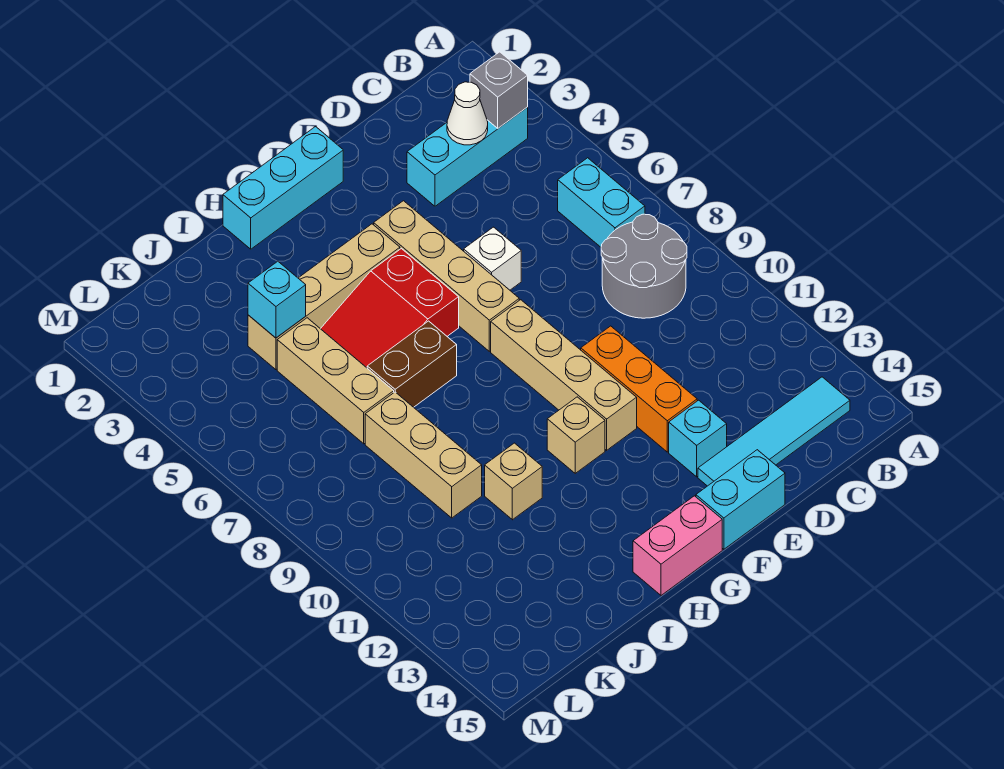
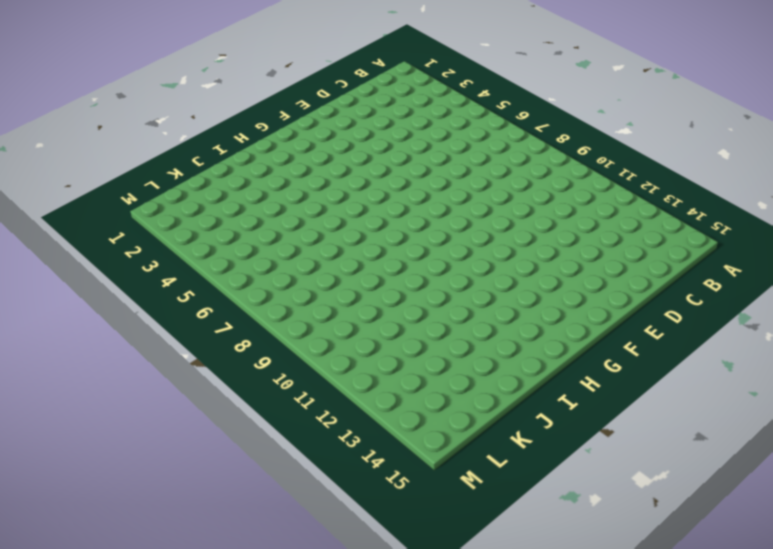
none -> cyan brick B3:D3 level 1
none -> cyan brick B6:B7 level 1
none -> grey round brick B8:C9 level 1

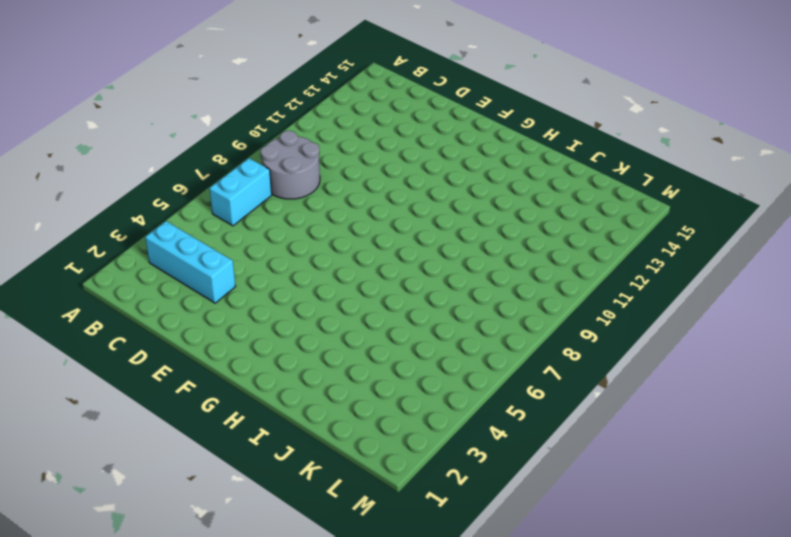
none -> cyan tile B14:E14 level 1
none -> white brick E6 level 1
none -> orange brick E10:E12 level 1

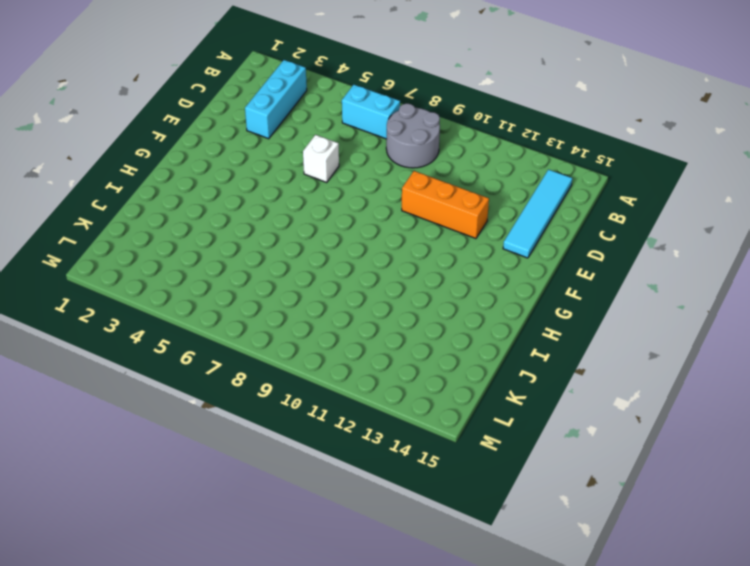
none -> cyan brick E13 level 1
none -> cyan brick E15:F15 level 1
none -> cyan brick F1:H1 level 1

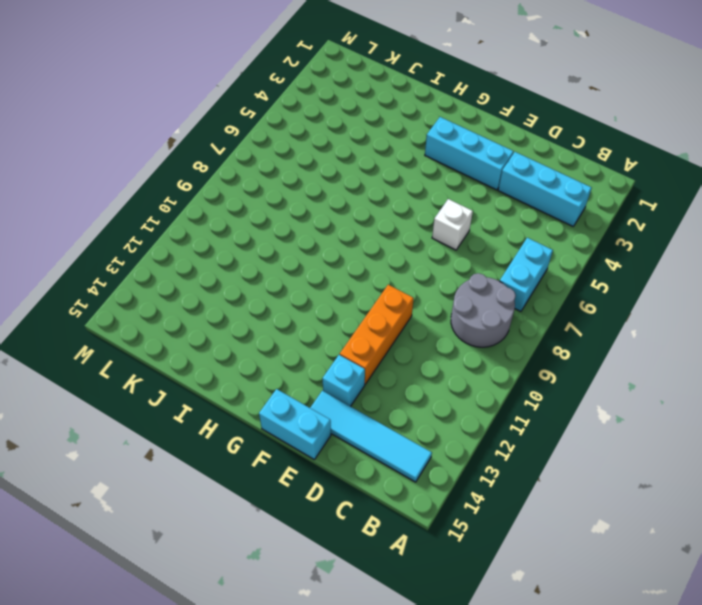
cyan brick E3:G3 level 1 -> cyan brick F1:H1 level 1
none -> tan brick F4:F7 level 1
none -> tan brick F8:F11 level 1
none -> tan brick G4:J4 level 1

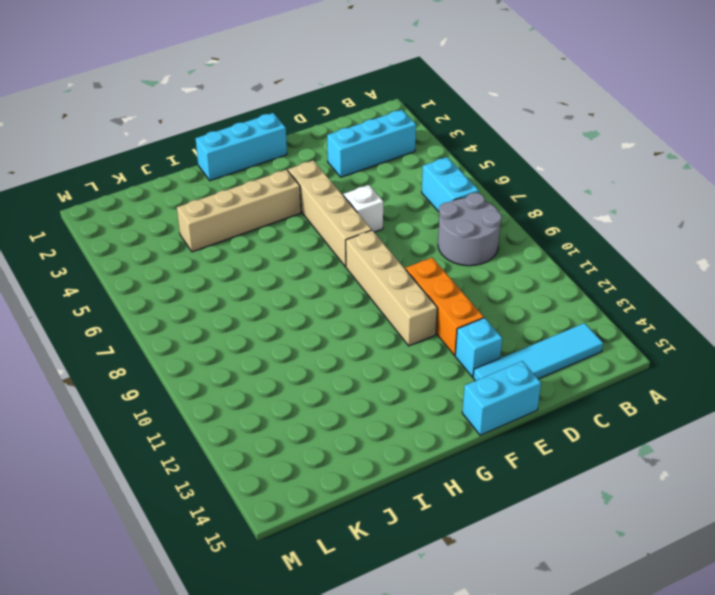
none -> red slope G5:I6 level 1 top G
none -> tan brick G11 level 1
none -> pink brick G15:H15 level 1

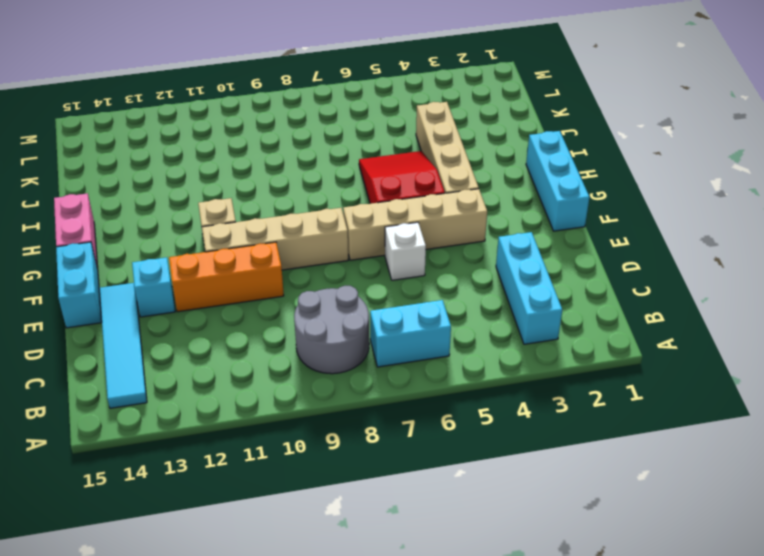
none -> brown brick H7:I7 level 1
none -> tan brick I11 level 1
none -> tan brick J5:J7 level 1

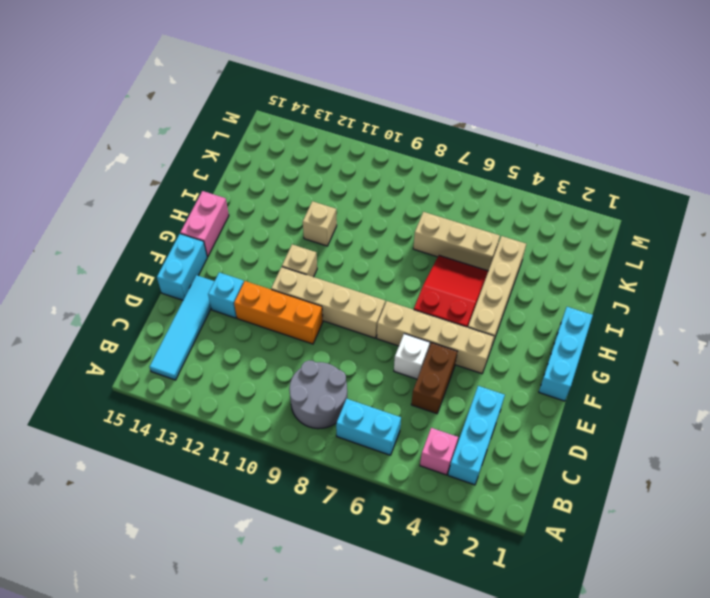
pink brick B4 level 1 -> none
brown brick D5:E5 level 1 -> brown brick H7:I7 level 1
none -> tan brick J8:J10 level 1
none -> grey brick B3 level 2
none -> white cone C3 level 2

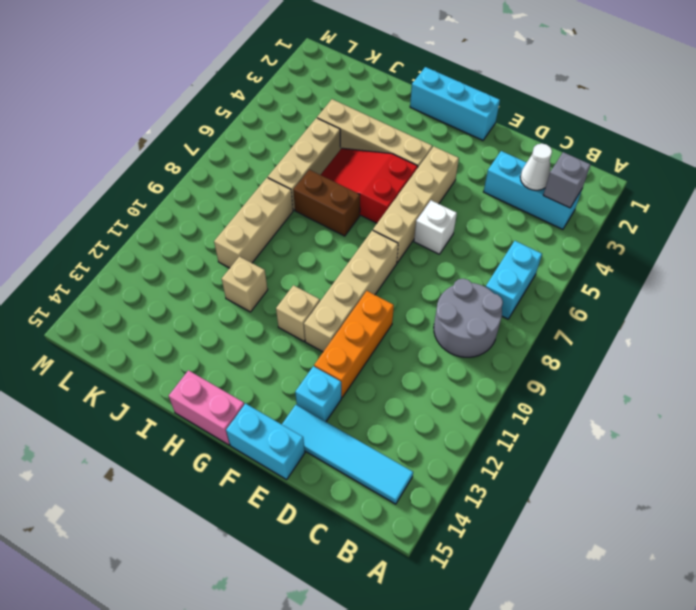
none -> cyan brick J4 level 2

